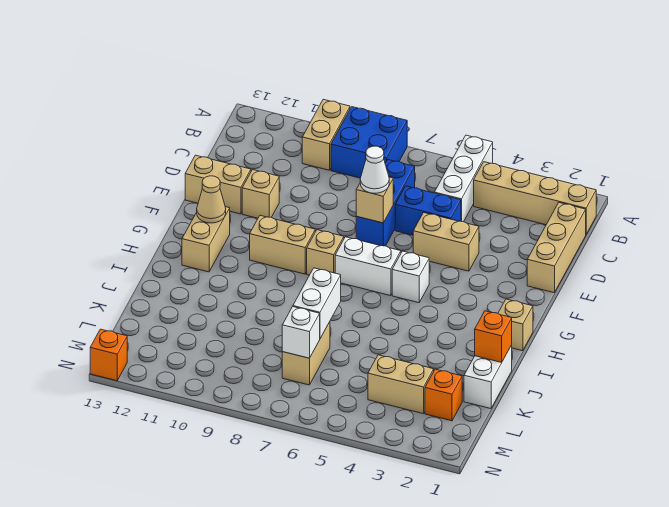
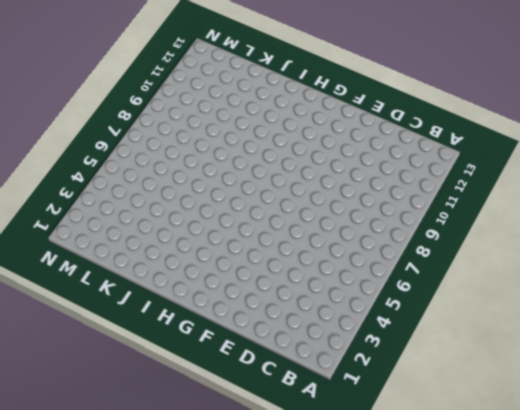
none -> white brick A5:C5 level 1
none -> blue brick A8:B9 level 1
none -> tan brick A10:B10 level 1

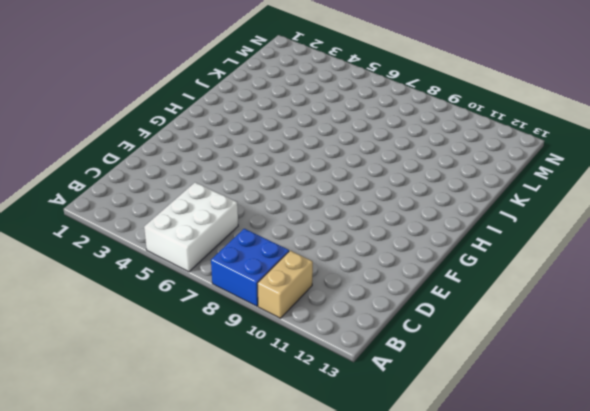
white brick A5:C6 level 1 -> white brick A5:C5 level 1
none -> tan brick B1:B4 level 1
none -> tan brick C1:E1 level 1
none -> blue brick C7:E7 level 1

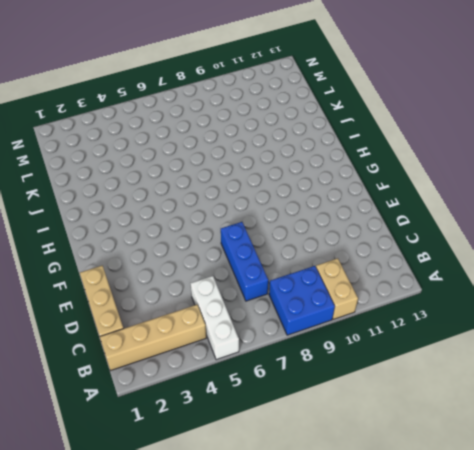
none -> blue brick D5:D6 level 1
none -> tan brick E4:E5 level 1
none -> tan brick E11 level 1

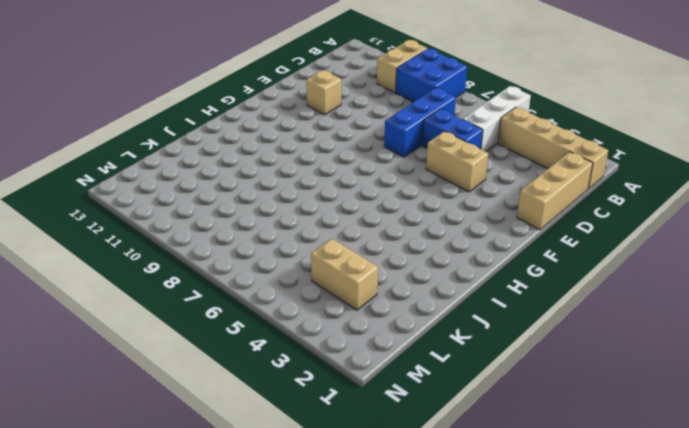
none -> tan brick E12:E13 level 1
none -> white brick G5 level 1
none -> white brick G6:G7 level 1

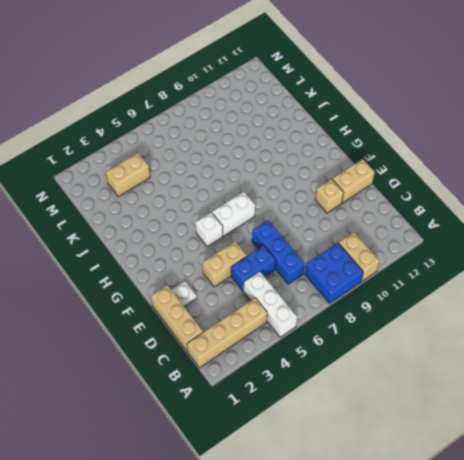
white plate E2 level 1 -> none
none -> tan brick G8 level 1
none -> tan brick G9:G10 level 1
none -> tan brick G12:H12 level 1

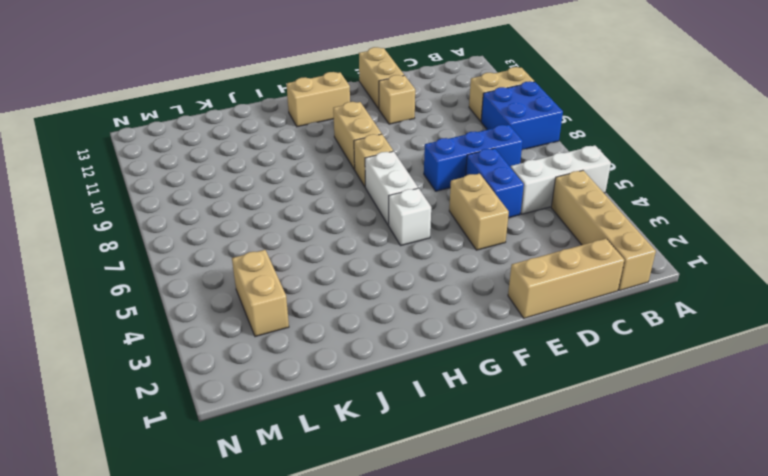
none -> tan brick H1 level 1
none -> white brick J1:K1 level 1
none -> tan brick K7:L7 level 1

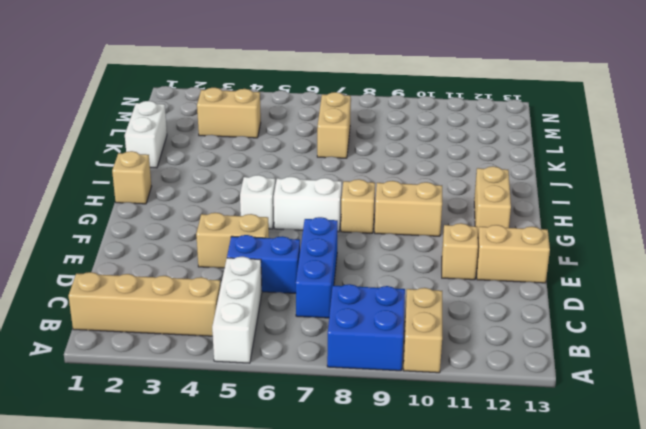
none -> tan brick C1:E1 level 1
none -> orange brick L2 level 1
none -> orange brick N13 level 1

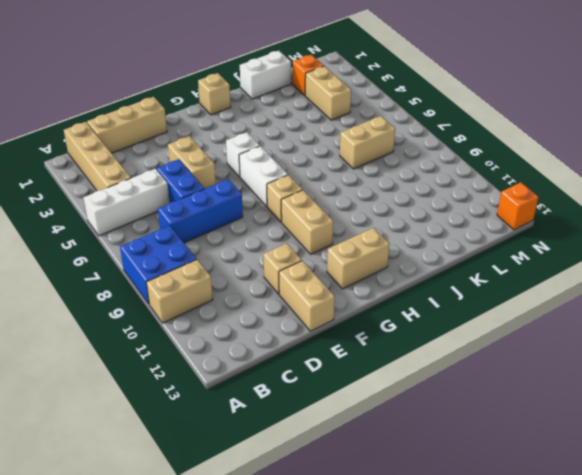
none -> tan brick E7 level 2
none -> tan cone G12 level 2
none -> orange brick J1 level 2

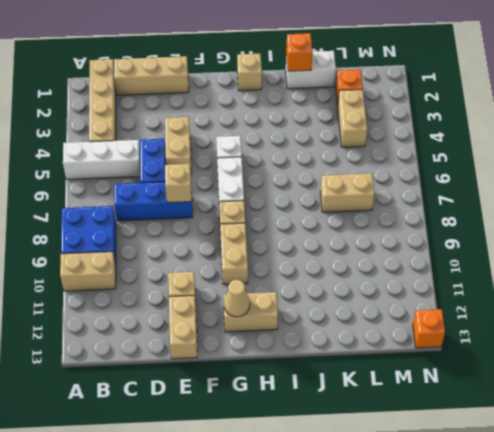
none -> white brick J7:K7 level 2
none -> white brick L7 level 2
none -> white cone E7 level 3

